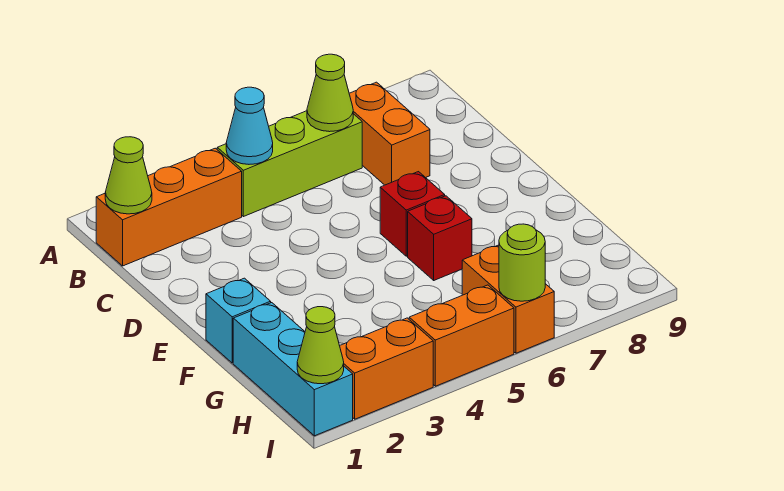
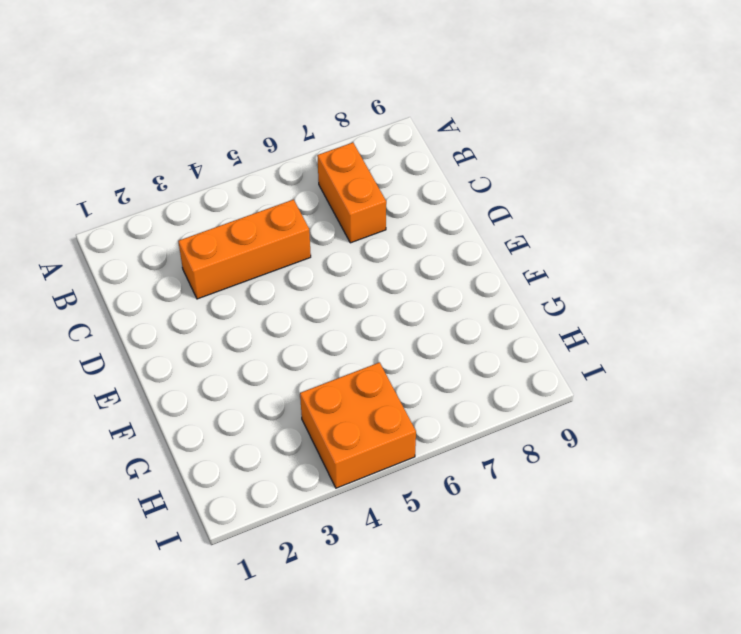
orange brick C3:C5 level 1 -> orange brick B1:B3 level 1
orange brick H4:I5 level 1 -> orange brick I4:I5 level 1
none -> lime brick B4:B6 level 1
none -> red brick E6 level 1
none -> cyan brick F1 level 1

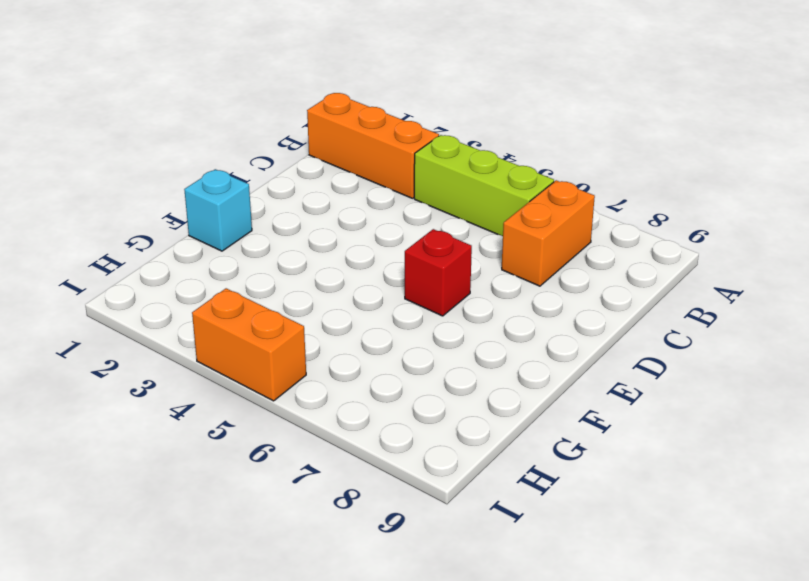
none -> red brick F6 level 1
none -> cyan brick G1:I1 level 1
none -> orange brick H6:I6 level 1

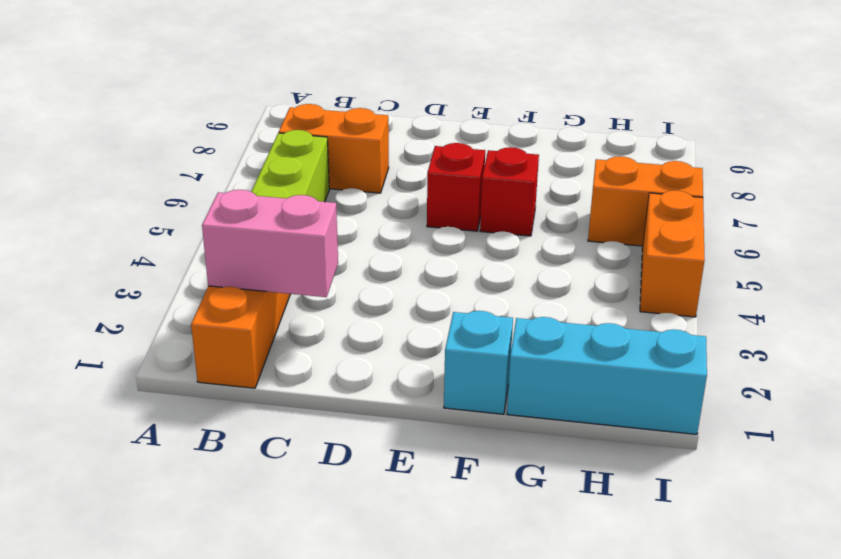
pink brick B2:C2 level 2 -> none
none -> orange brick I2:I3 level 1
none -> lime cone B1 level 2
none -> cyan cone B4 level 2

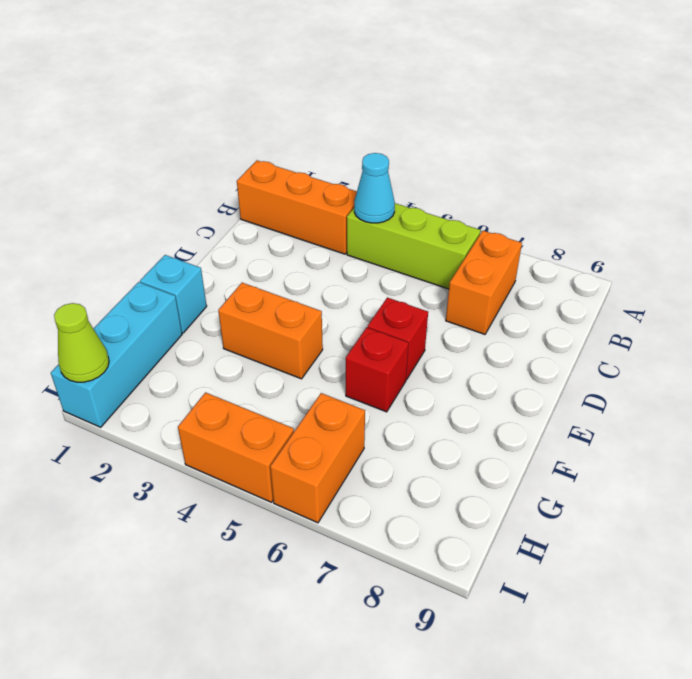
orange brick F3:F4 level 1 -> orange brick I2:I3 level 1
none -> lime cone B1 level 2
none -> lime cone B6 level 2
none -> lime round brick I6 level 2

